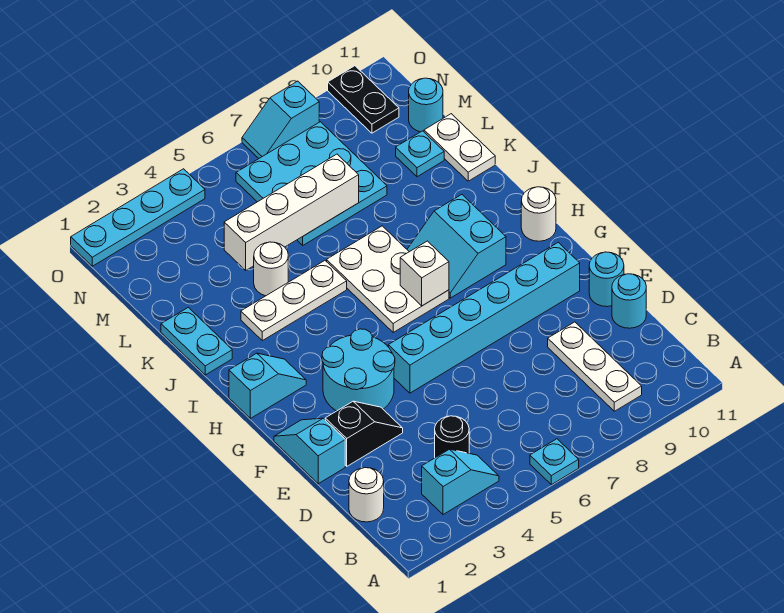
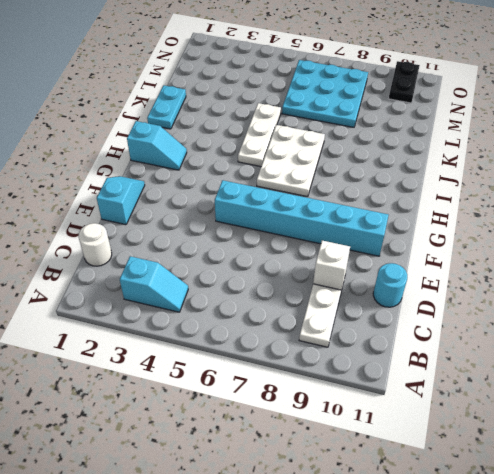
white brick D9 level 2 -> white brick H7 level 2
white plate I5:K5 level 1 -> white plate J3:J5 level 1
none -> cyan plate A6 level 1
none -> black round brick C4 level 1
none -> black slope E2:E3 level 1 top 2

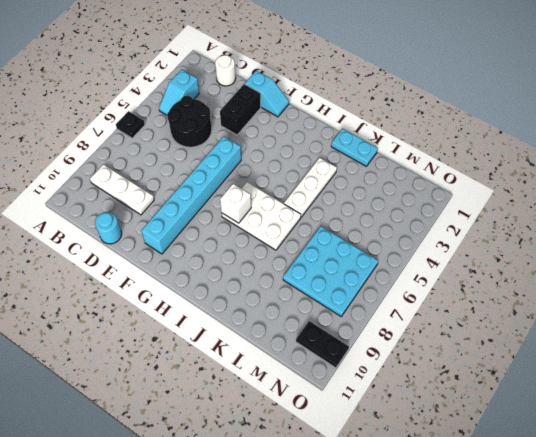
black plate A6 level 1 -> cyan plate A6 level 1
black round brick C4:D5 level 1 -> black round brick C4 level 1
black brick E2:E3 level 1 -> black slope E2:E3 level 1 top 2
none -> cyan round brick E11 level 1
none -> cyan round brick F3:G4 level 1
none -> cyan slope H1:H2 level 1 top 1

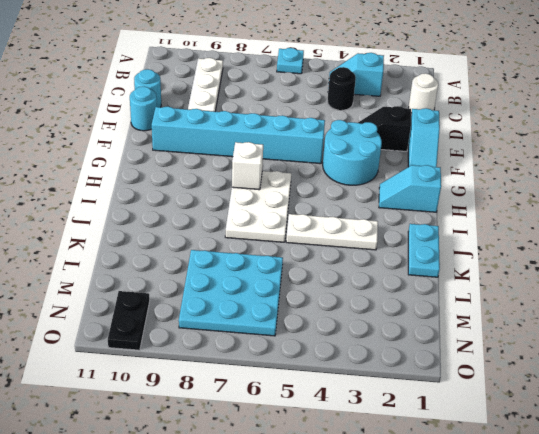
none -> cyan slope H8:I9 level 1 top 9
none -> white round brick H11 level 1
none -> white round brick K4 level 1

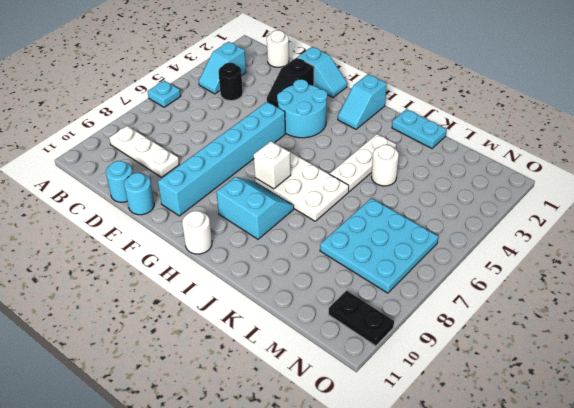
none -> white plate K11:L11 level 1
none -> cyan plate L10 level 1
none -> cyan round brick M11 level 1

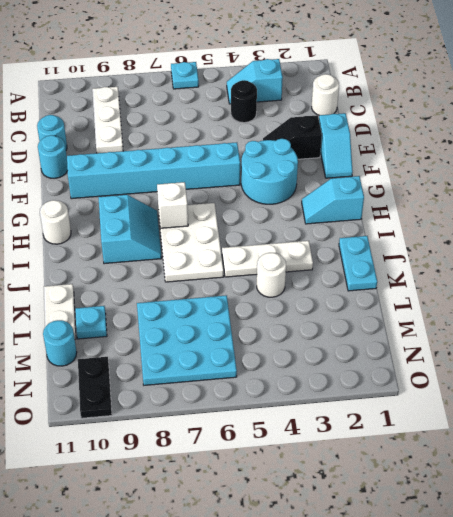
none -> cyan plate O1:O4 level 1
none -> cyan slope O7:O8 level 1 top 8
none -> white brick L4:L7 level 2

